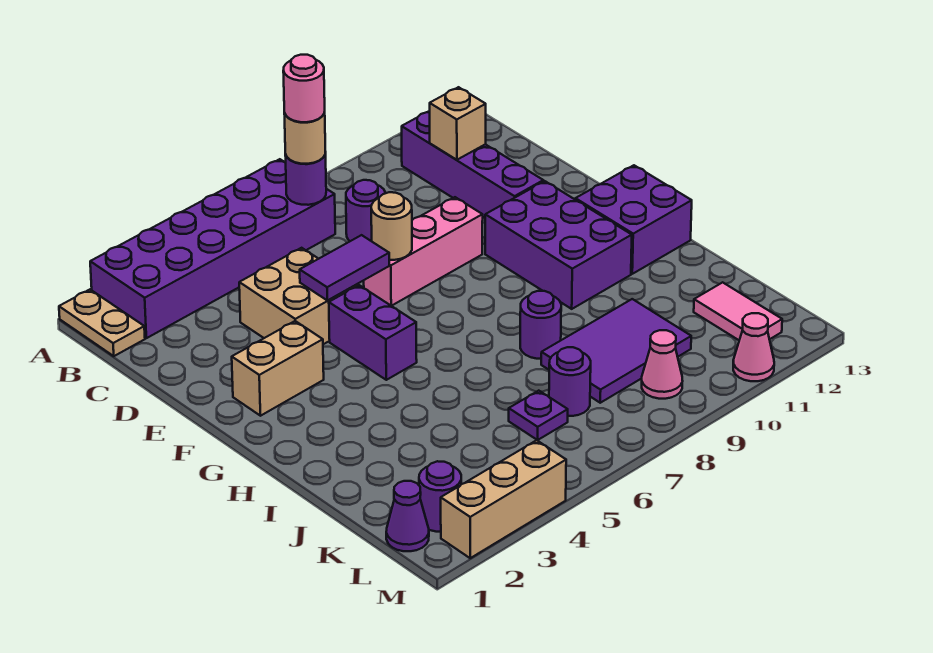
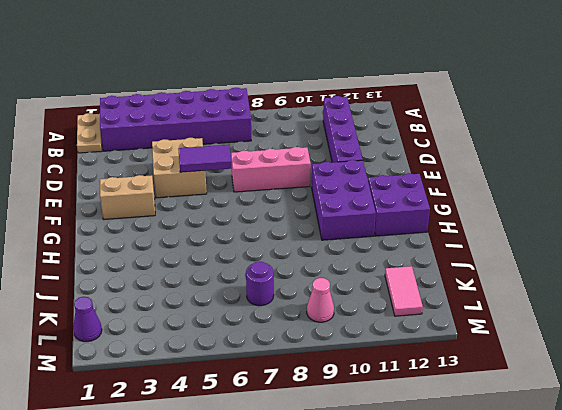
none -> purple round brick C8 level 1
none -> purple brick F5:G5 level 1
none -> purple round brick I8 level 1

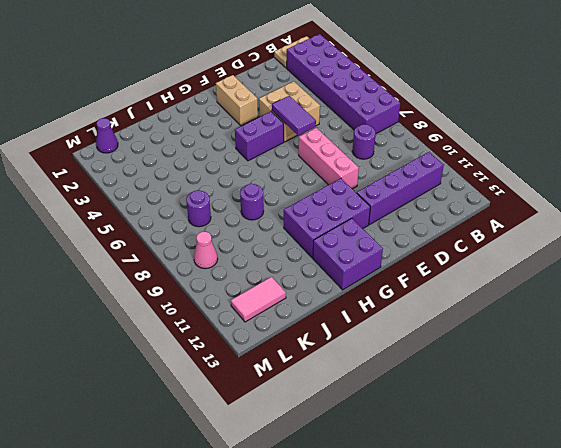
none -> purple tile J8:K10 level 1
none -> purple plate K6 level 1
none -> purple round brick L2 level 1

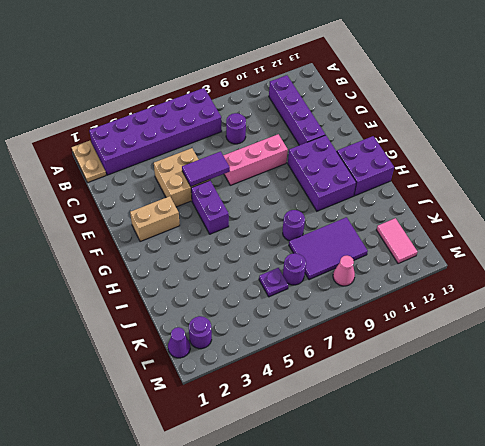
none -> tan brick M2:M4 level 1
none -> pink cone M11 level 1
none -> purple round brick B7 level 2

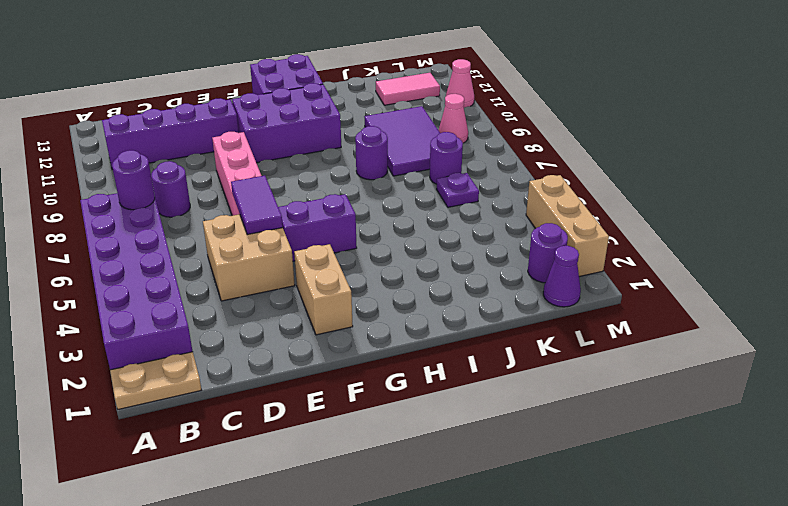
none -> tan brick C11 level 2
none -> tan round brick E7 level 2
none -> tan round brick B7 level 3

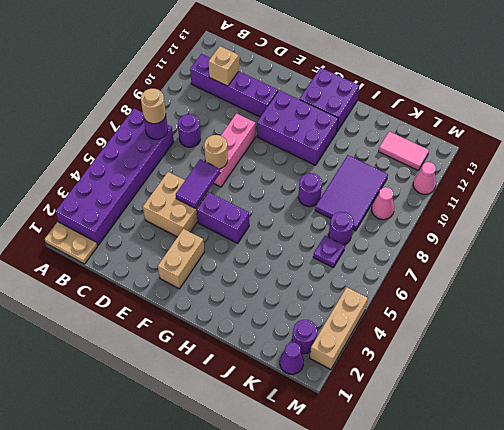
none -> pink round brick B7 level 4

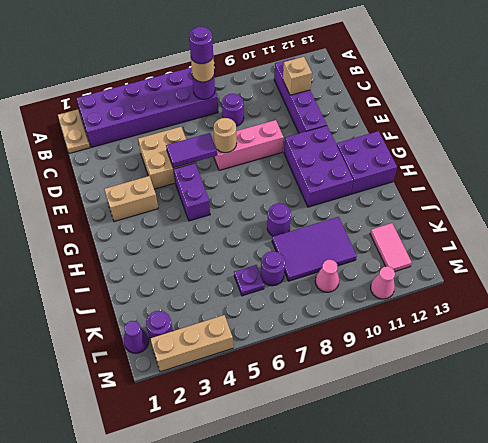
purple round brick B7 level 4 -> pink round brick B7 level 4

